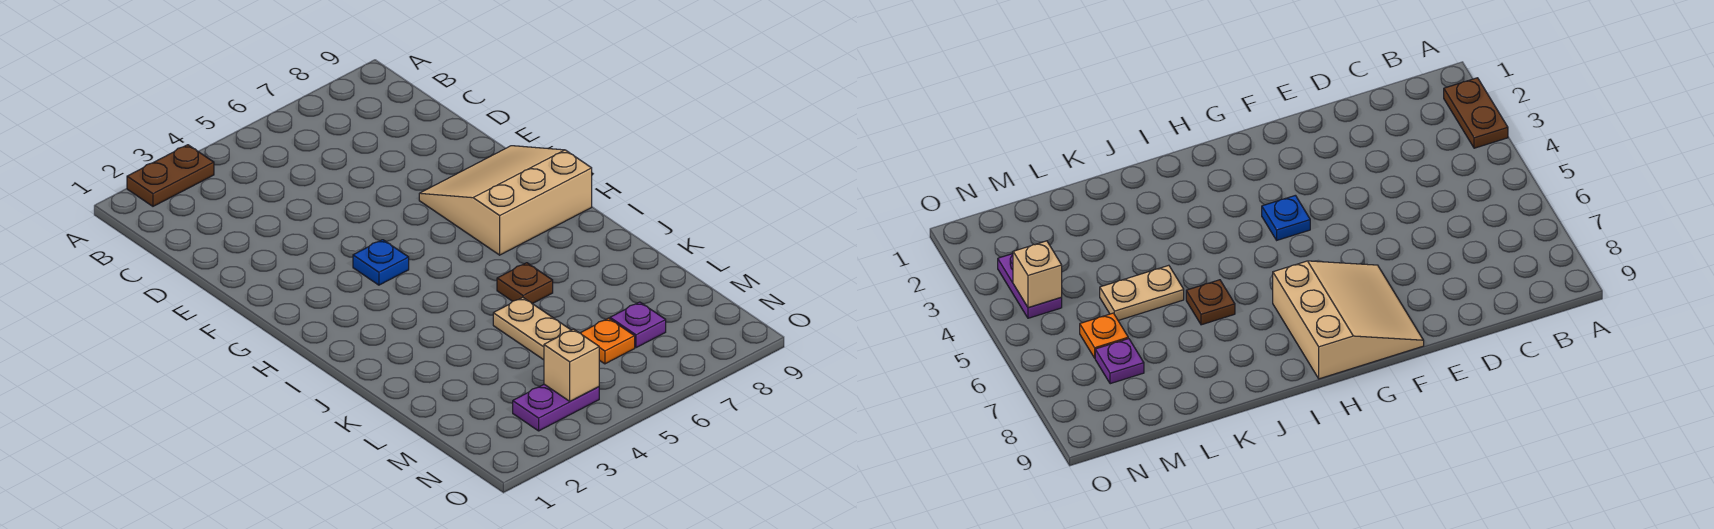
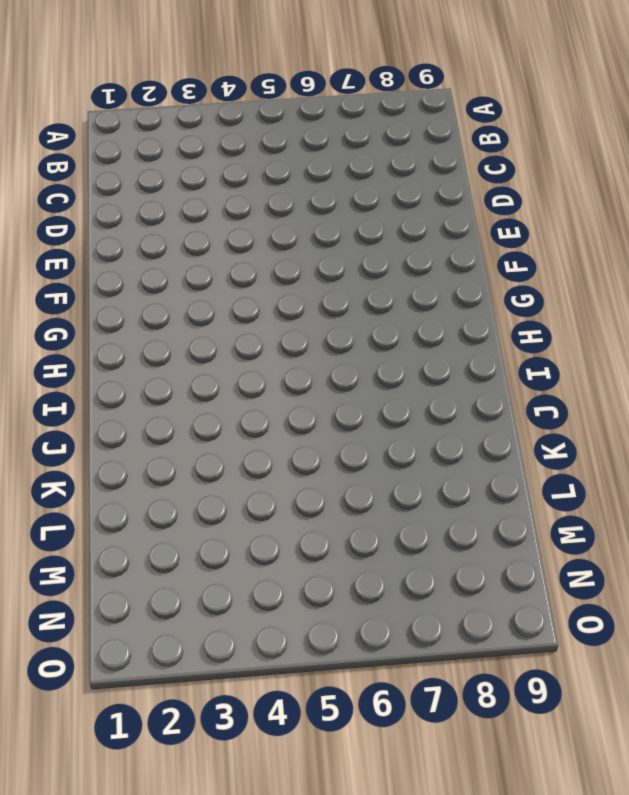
none -> brown plate A2:A3 level 1
none -> tan slope F7:H9 level 1 top H

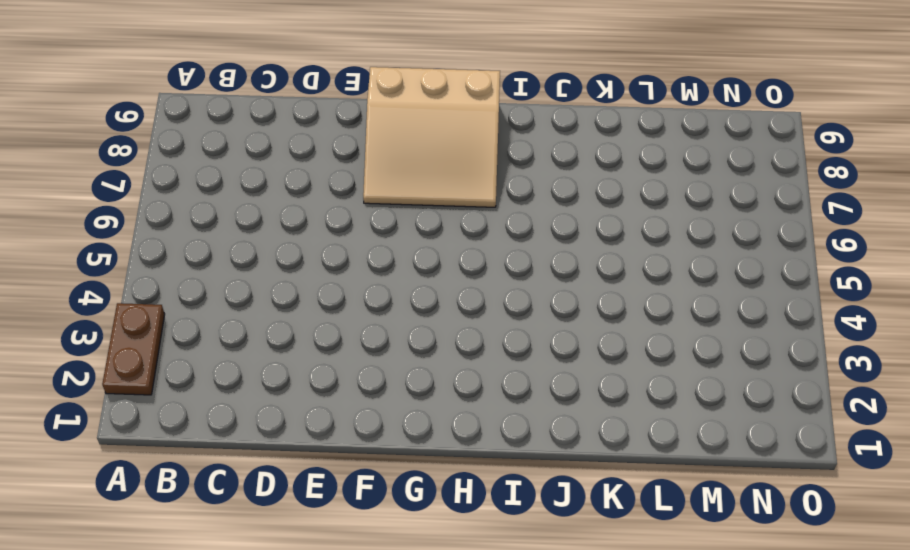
tan slope F7:H9 level 1 top 9 -> tan slope F7:H9 level 1 top H
none -> blue plate G4 level 1
none -> brown plate J6 level 1

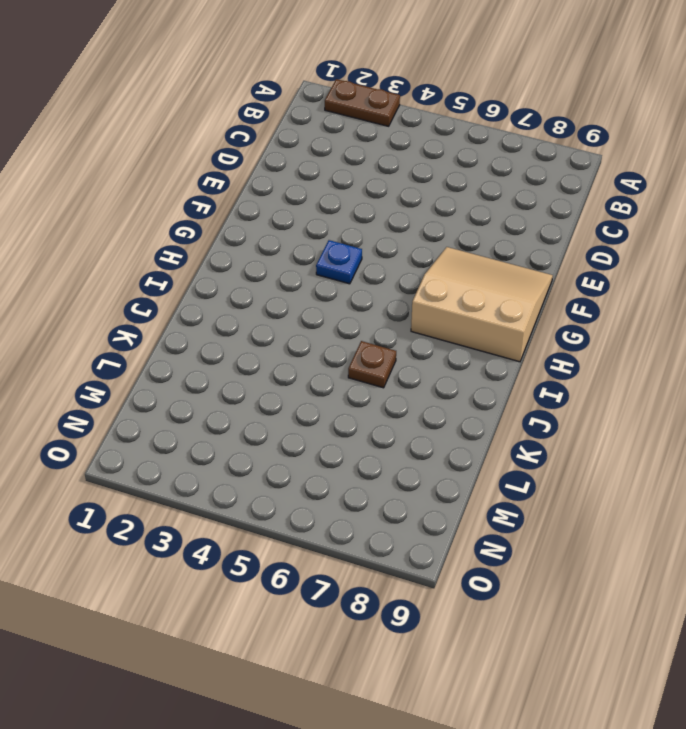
none -> tan plate K5:L5 level 1
none -> orange plate M6 level 1

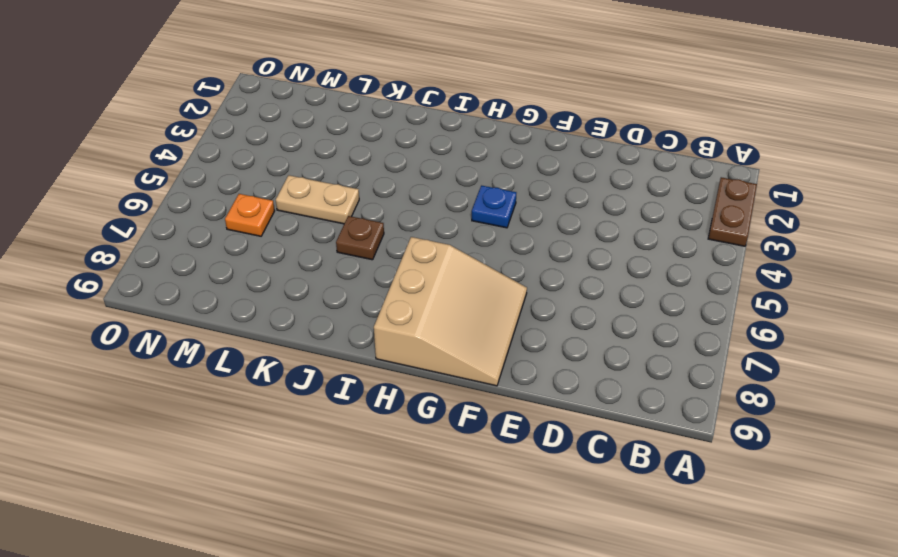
none -> purple plate M7 level 1
none -> purple plate N3:N4 level 1

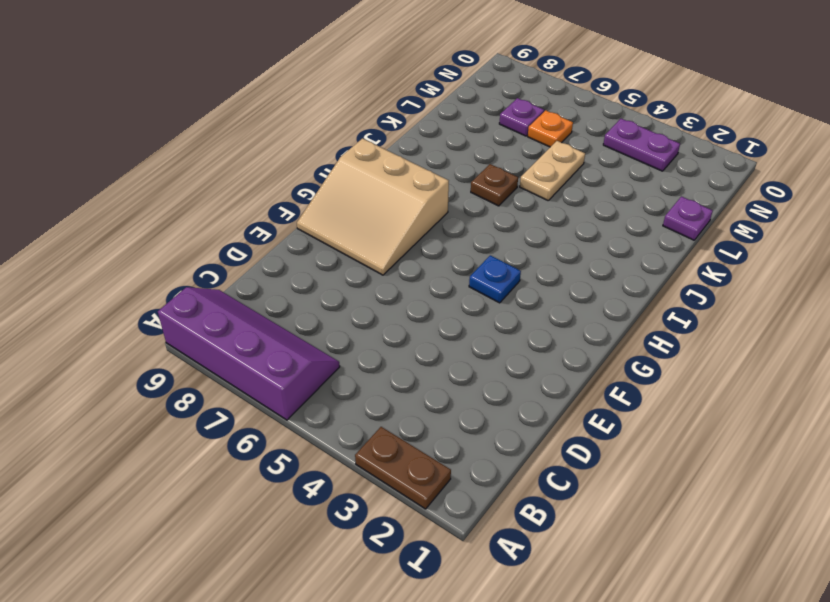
purple slope A6:B9 level 1 top A -> none
purple plate L1 level 1 -> none
none -> tan brick N4 level 2

